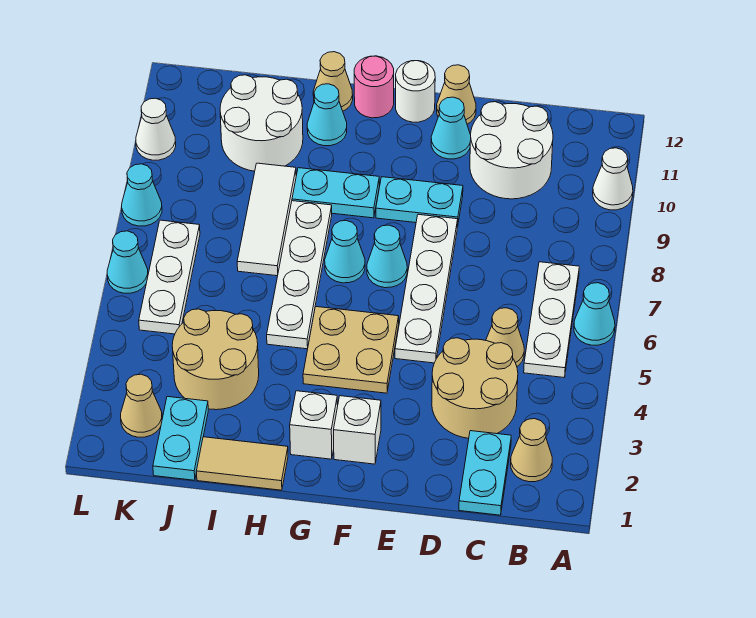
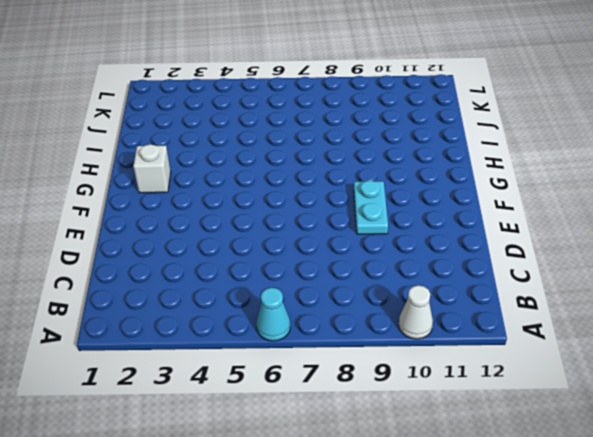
none -> tan cone B2 level 1
none -> white plate B5:B7 level 1
none -> cyan plate C1:C2 level 1
none -> tan round brick C3:D4 level 1

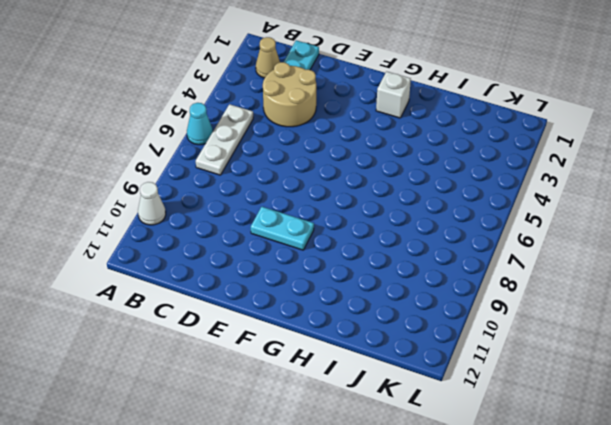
none -> tan cone C5 level 1
none -> white round brick C10:D11 level 1
none -> white plate E5:E8 level 1
none -> cyan cone E11 level 1

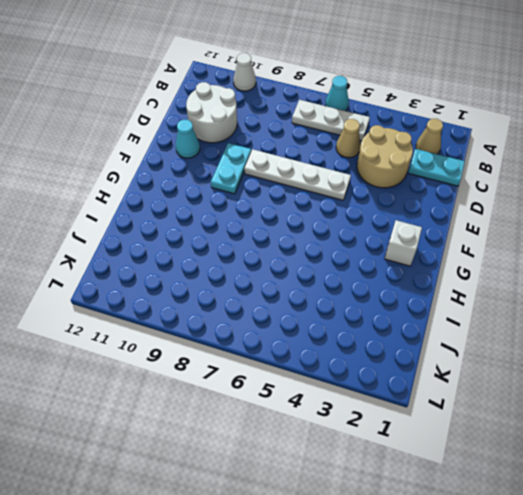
none -> tan cone E12 level 1
none -> white brick F2 level 1
none -> tan plate F4:G5 level 1
none -> cyan cone F7 level 1

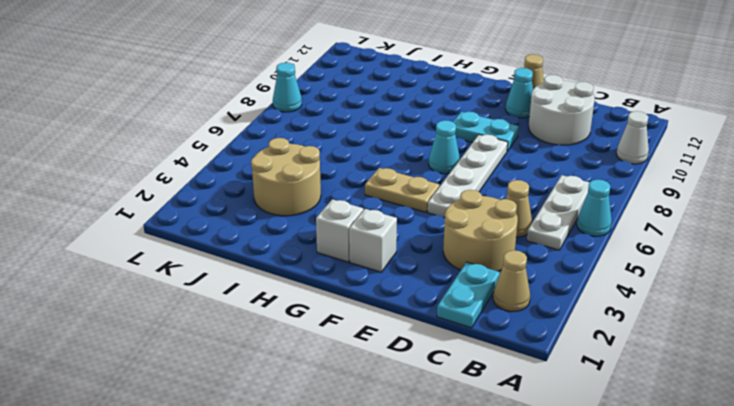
tan plate F5:G5 level 1 -> tan plate F4:G5 level 1
none -> white round brick F12 level 1
none -> cyan cone G7 level 1
none -> cyan plate G9:H9 level 1
none -> pink round brick G12 level 1

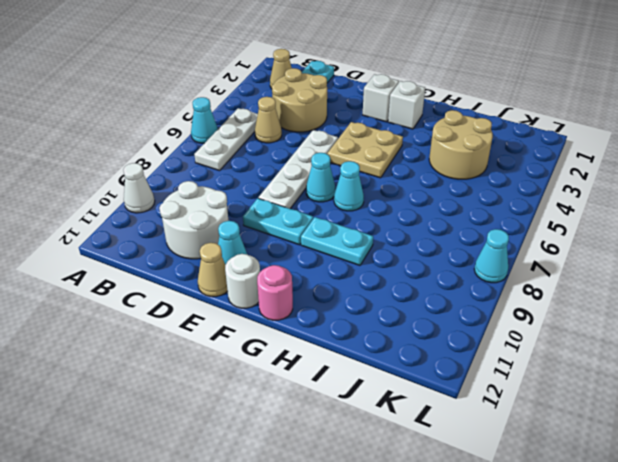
none -> tan tile H1:I1 level 1
none -> white plate H5:H8 level 1
none -> cyan cone H11 level 1
none -> tan cone H12 level 1

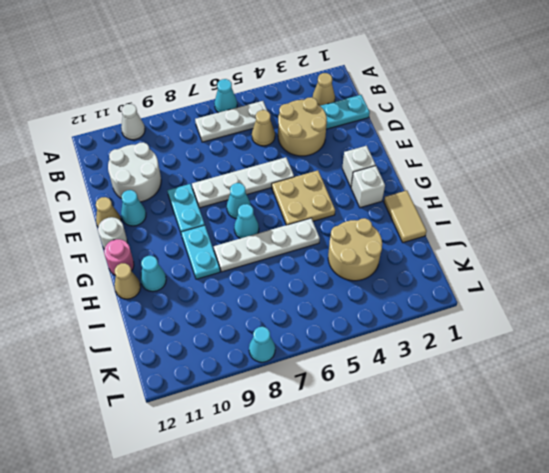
none -> white tile I7:I9 level 1
none -> white round brick I10:J11 level 1
none -> cyan plate J1:J2 level 1
none -> tan cone K2 level 1

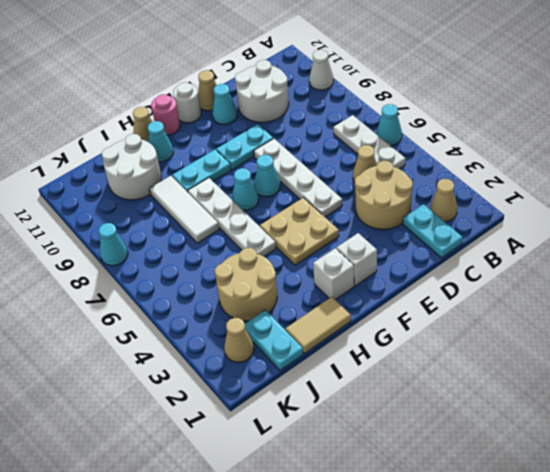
none -> white plate K5:K7 level 1
none -> cyan cone L6 level 1
none -> white cone L10 level 1

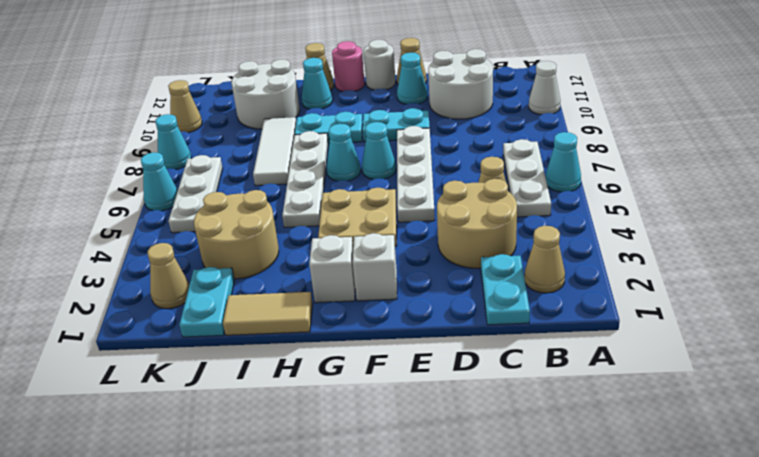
tan cone L10 level 1 -> white cone L10 level 1

